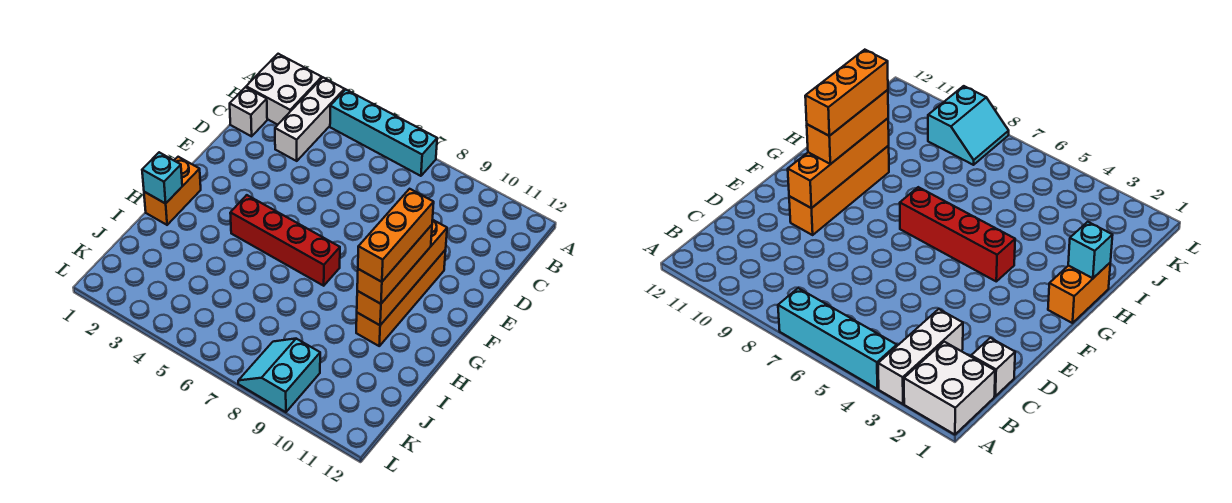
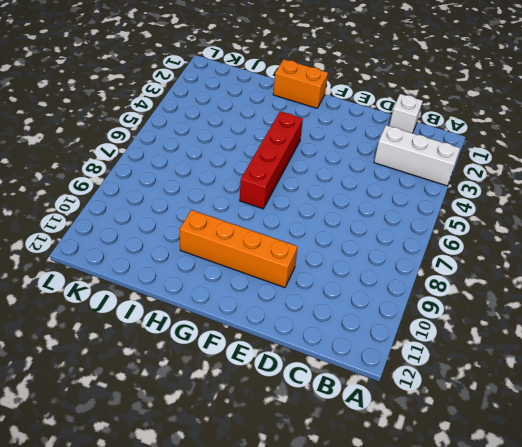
none -> white brick A1:B2 level 1
none -> cyan brick A4:A7 level 1
none -> cyan slope K8:L9 level 1 top 9

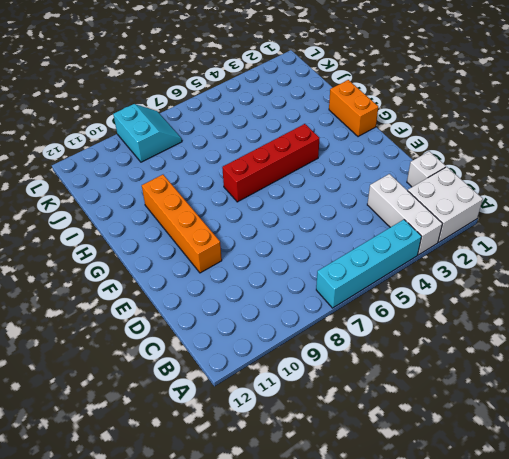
none -> orange brick E10:H10 level 2
none -> cyan brick H1 level 2
none -> orange brick F10:H10 level 3

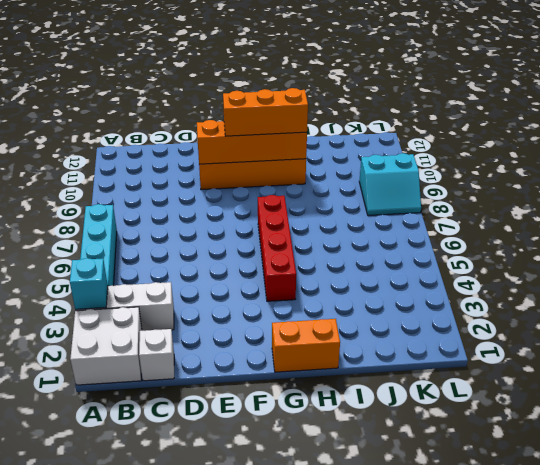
cyan brick A3 level 2 -> cyan brick H1 level 2
none -> orange brick F10:H10 level 4

